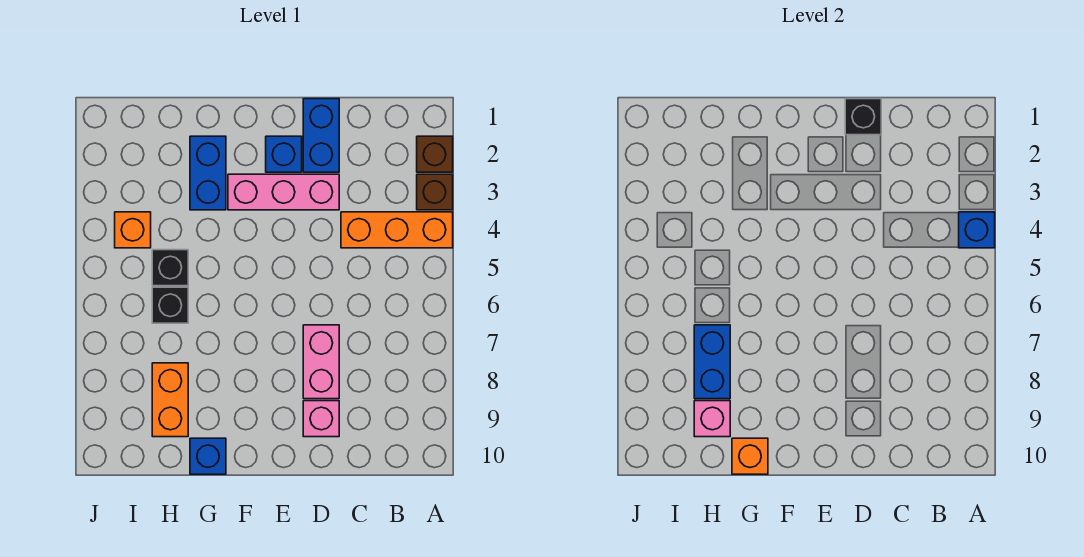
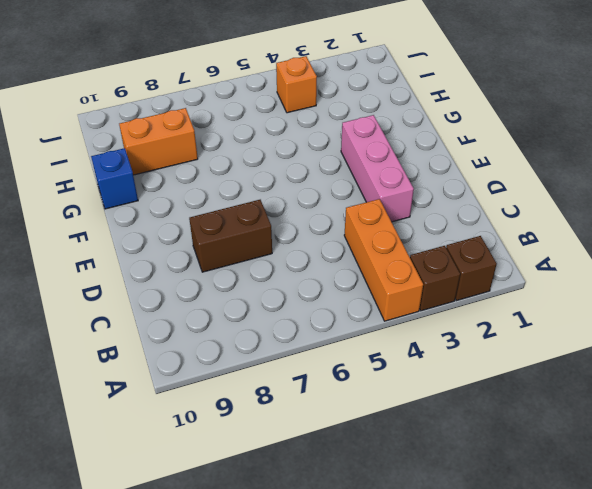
brown brick D7:D8 level 1 -> pink brick D7:D8 level 1
none -> blue brick D1:D2 level 1
none -> pink brick D9 level 1
none -> blue brick E2 level 1

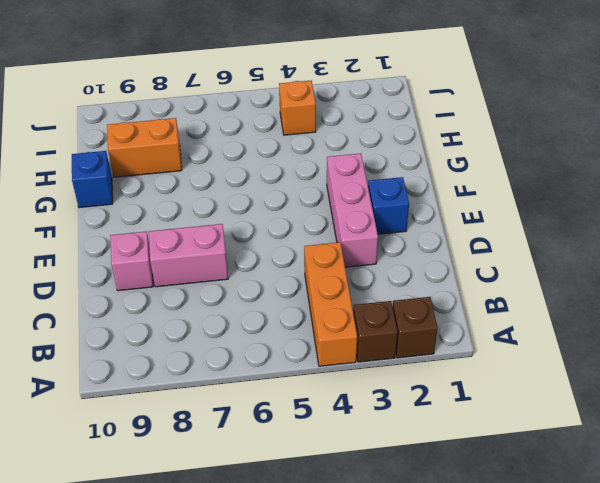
none -> blue brick D1:D2 level 1
none -> blue brick G2:G3 level 1
none -> black brick H5 level 1

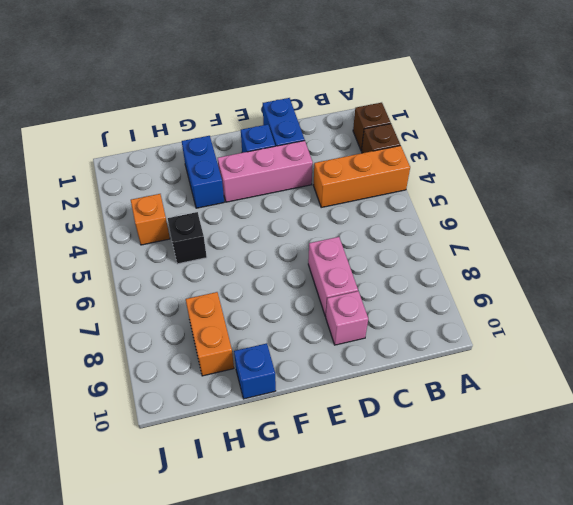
none -> black brick H6 level 1
none -> blue brick A4 level 2
none -> black brick D1 level 2

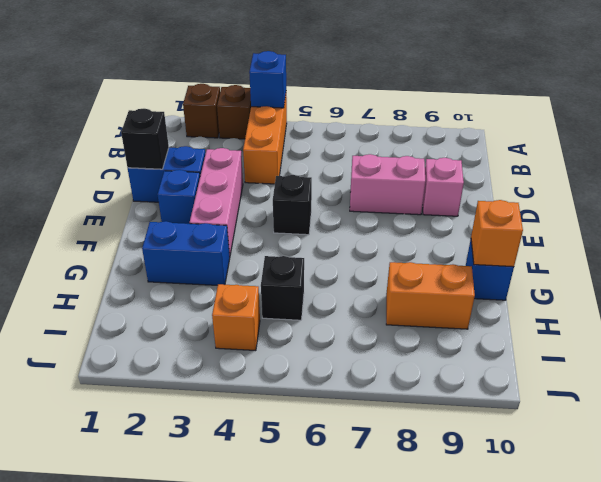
black brick E5 level 1 -> black brick H6 level 1
none -> blue brick H7:H8 level 2
none -> pink brick H9 level 2

